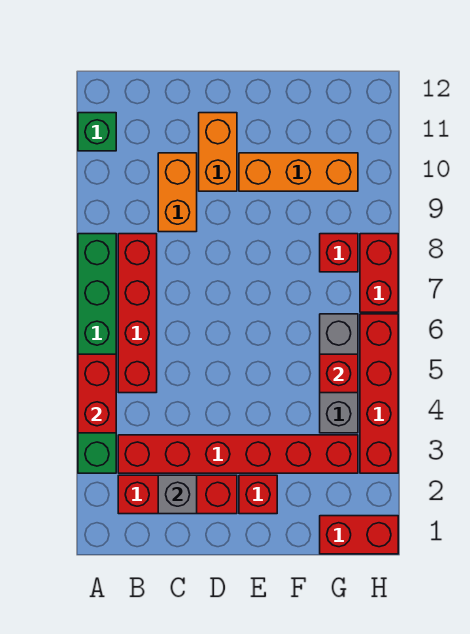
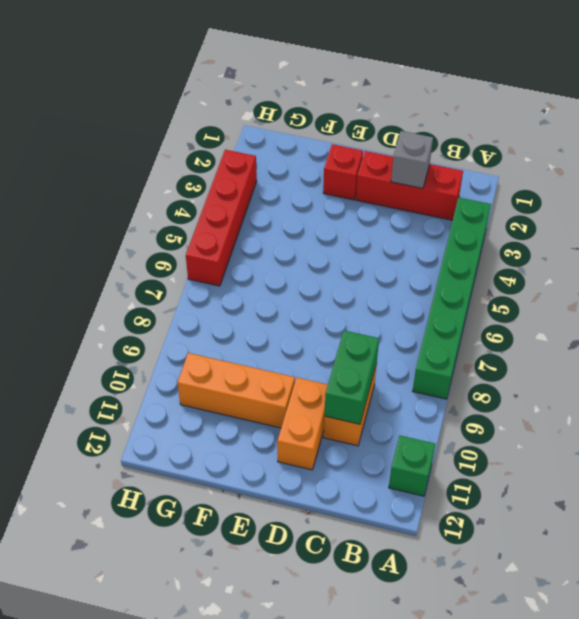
green brick C9:C10 level 2 -> none
none -> red brick B3:G3 level 1
none -> red brick B5:B8 level 1
none -> red brick G1:H1 level 1

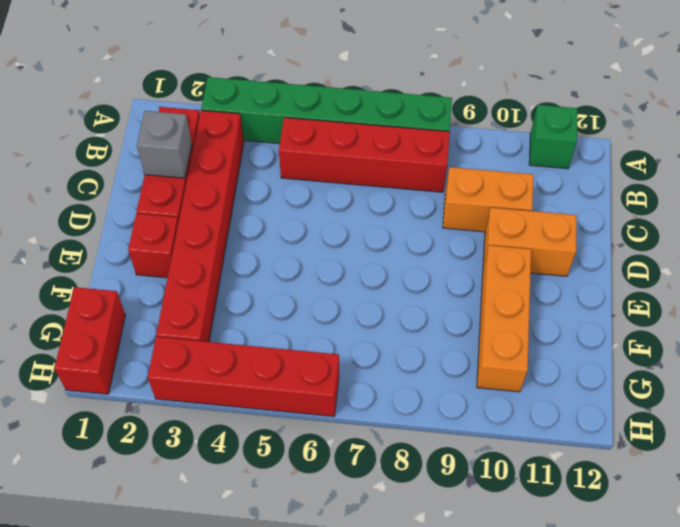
none -> grey brick G4:G6 level 1
none -> red brick G8 level 1
none -> red brick H7:H8 level 1

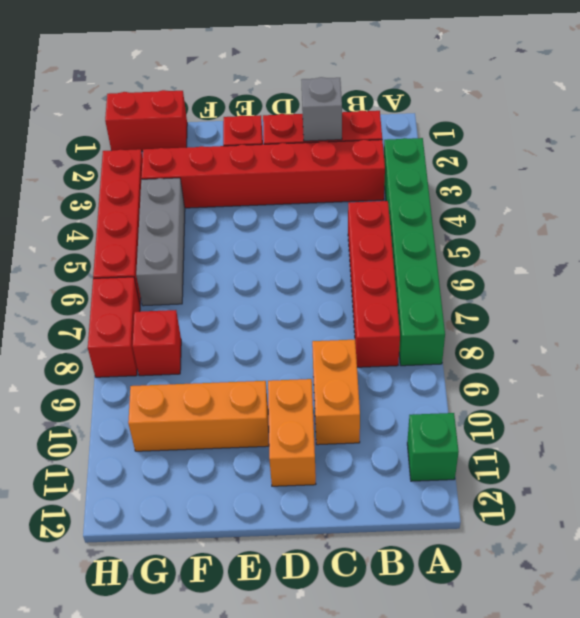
none -> red brick A4:A5 level 2
none -> red brick G5 level 2

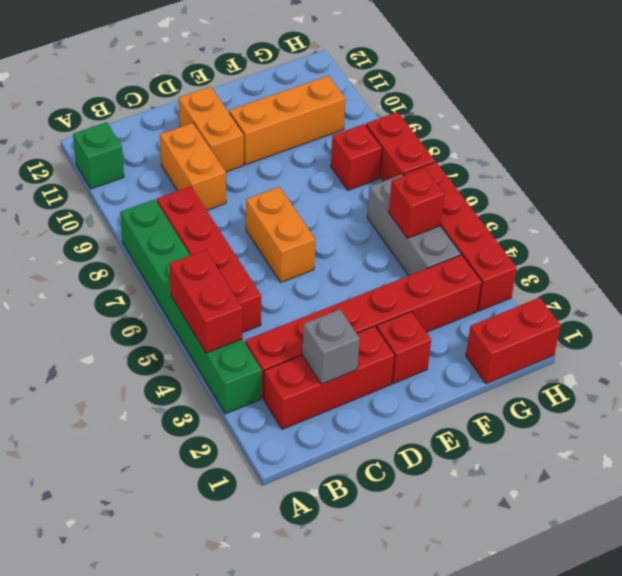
orange brick D6:D7 level 1 -> none

